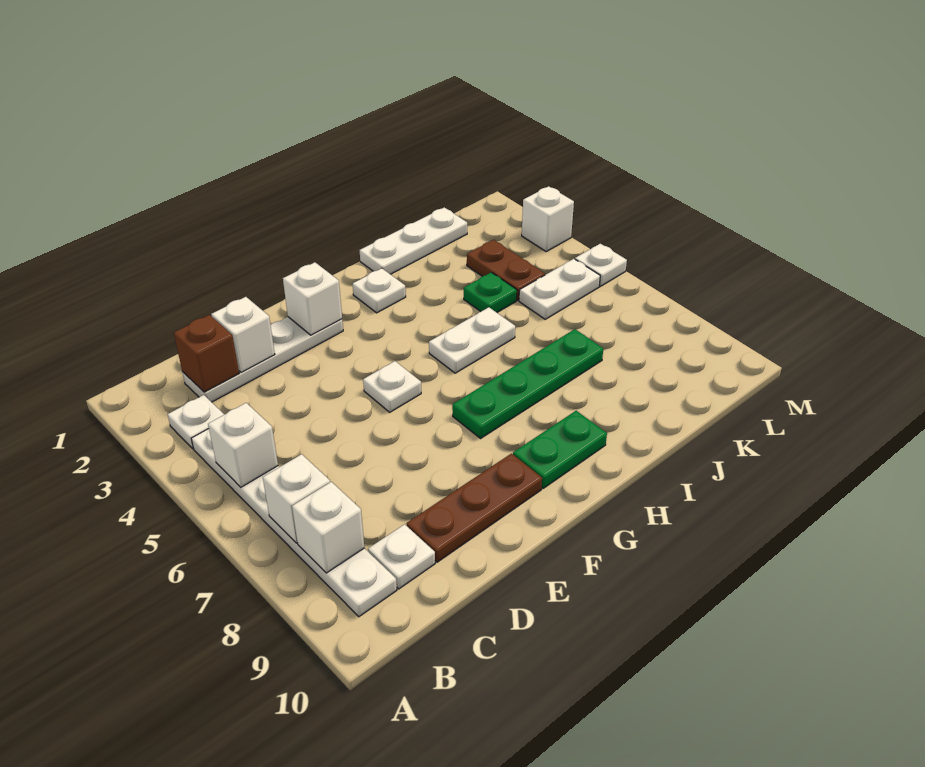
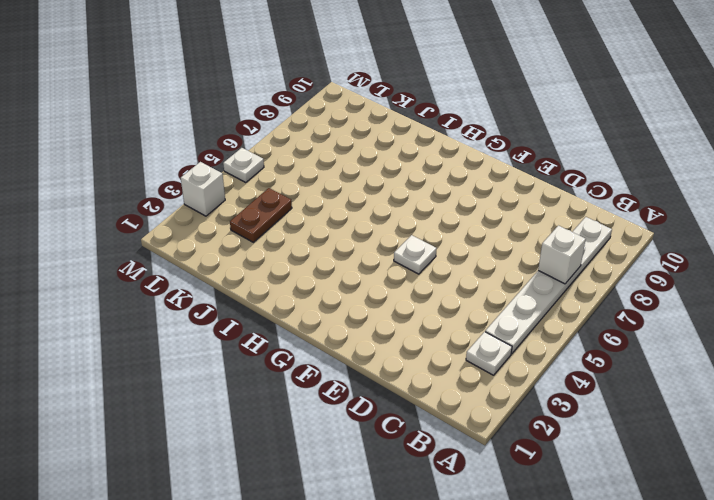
none -> white plate C2:F2 level 1
none -> white plate C9 level 1
none -> brown plate D9:F9 level 1

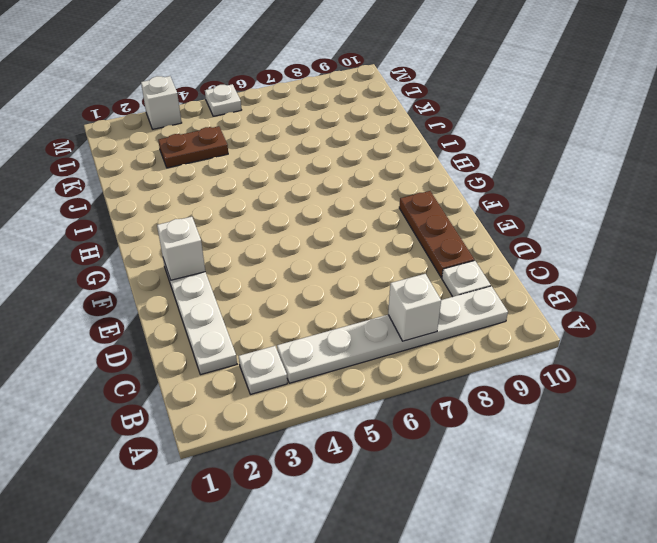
none -> white plate F5 level 1
none -> green plate G7:J7 level 1
none -> green plate G9:H9 level 1

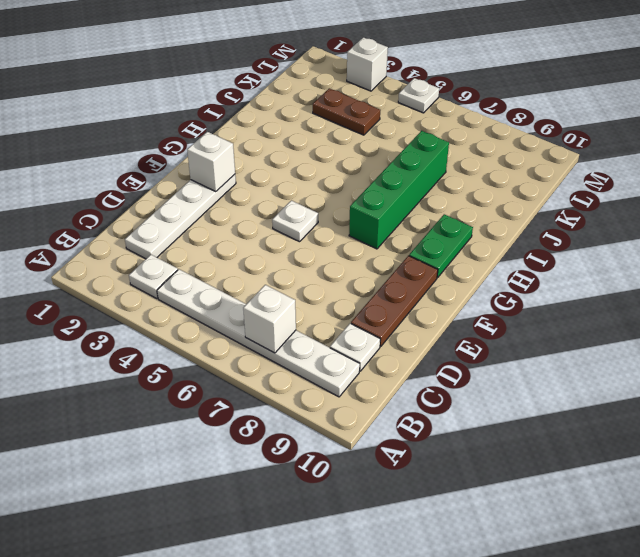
green brick G7:J7 level 1 -> green plate G7:J7 level 1
none -> white plate H2 level 1
none -> white plate H5:I5 level 1
none -> white plate I1:K1 level 1

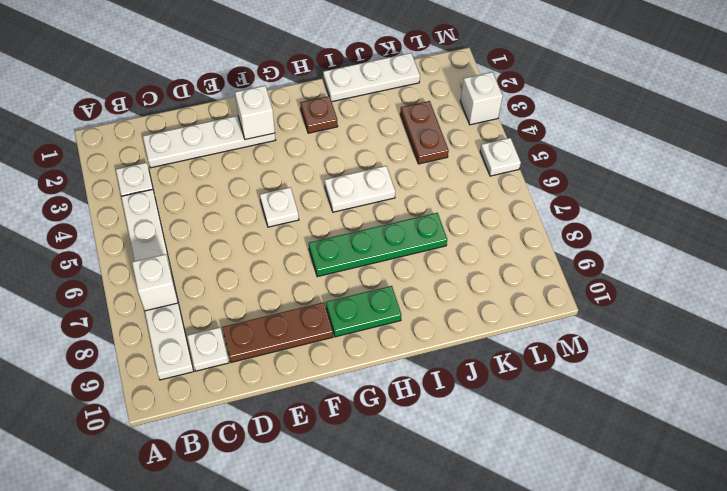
brown plate H2 level 1 -> white plate H2 level 1
none -> green plate J4 level 1
none -> white plate K5:L5 level 1
none -> white brick B5 level 2

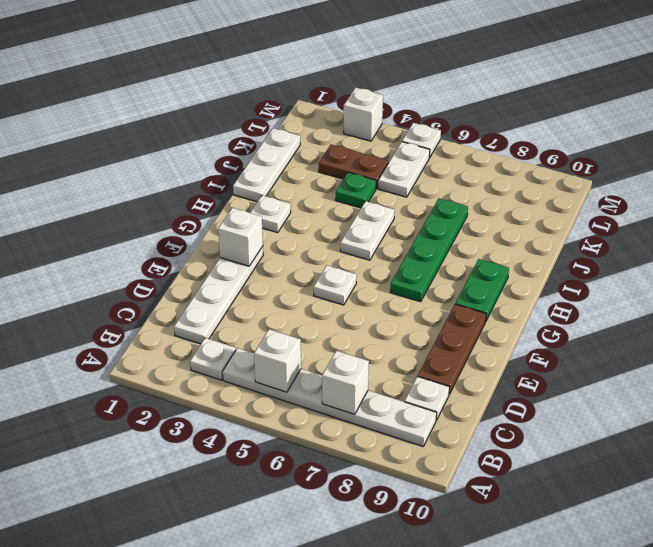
none -> white brick B8 level 2
none -> brown brick C2 level 2
none -> white brick D2 level 2

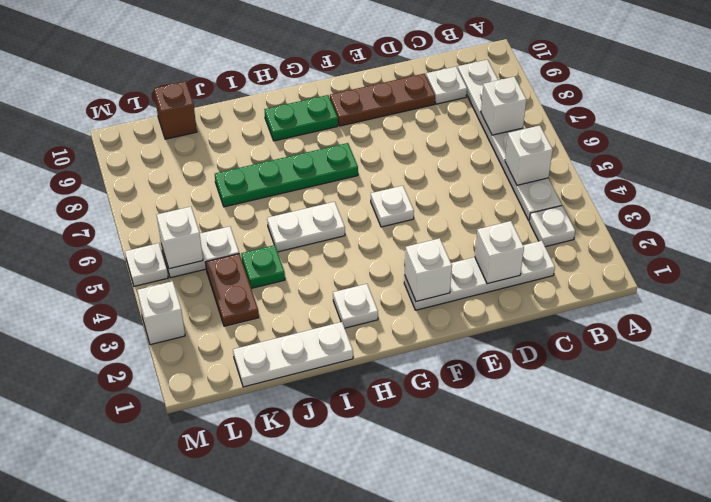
brown brick K10 level 1 -> brown brick C2 level 2
white brick L5 level 2 -> white brick B8 level 2

